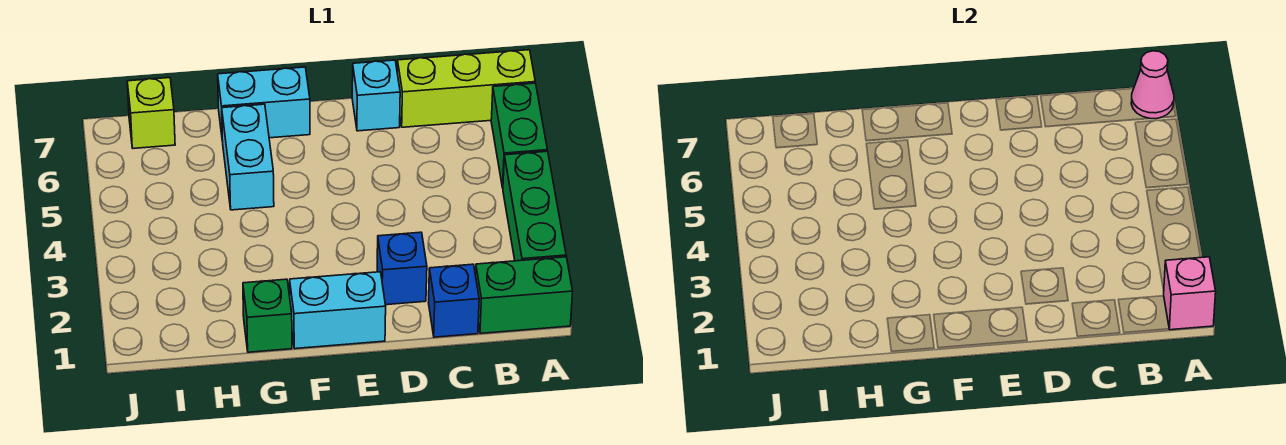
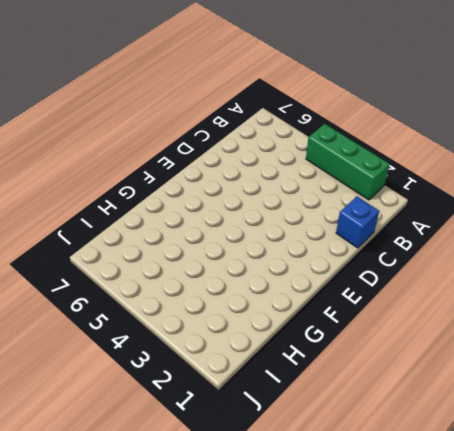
none -> green brick A1:B1 level 1
none -> green brick A5:A6 level 1
none -> lime brick A7:C7 level 1

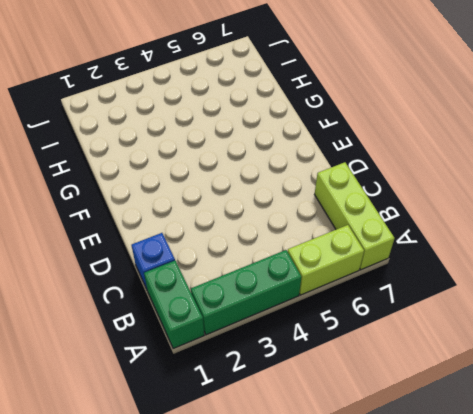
lime brick A5:A6 level 1 -> green brick A5:A6 level 1
none -> blue brick D2 level 1
none -> cyan brick D7 level 1
none -> cyan brick E1:F1 level 1

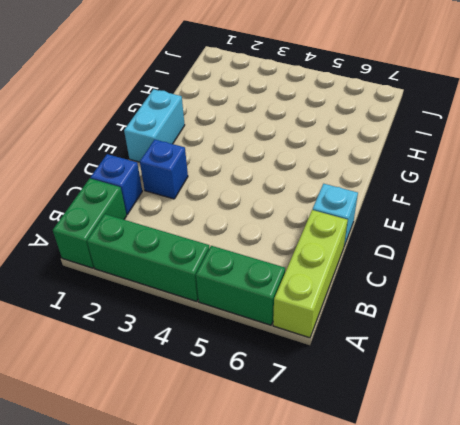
none -> cyan brick F7:G7 level 1
none -> green brick G1 level 1
none -> cyan brick G5:G6 level 1

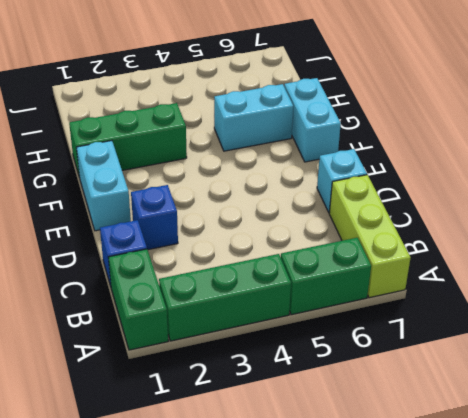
green brick G1:G3 level 1 -> green brick G1 level 1
none -> lime brick I7 level 1
none -> pink brick A1 level 2
none -> pink cone A7 level 2

